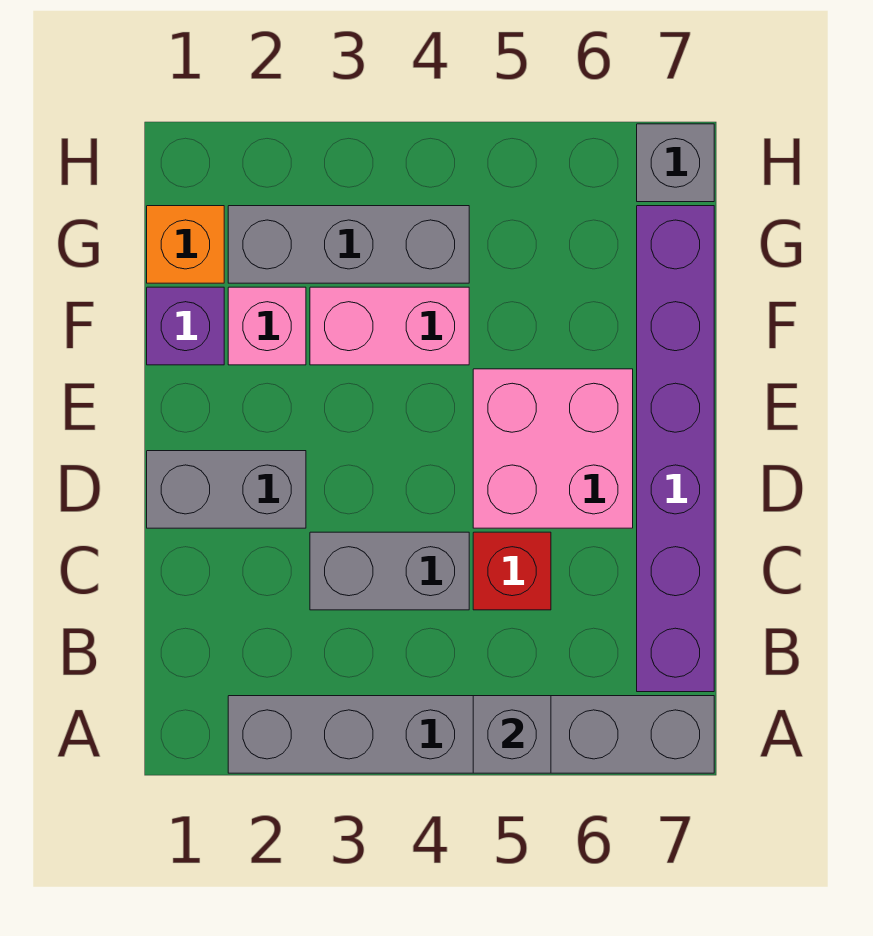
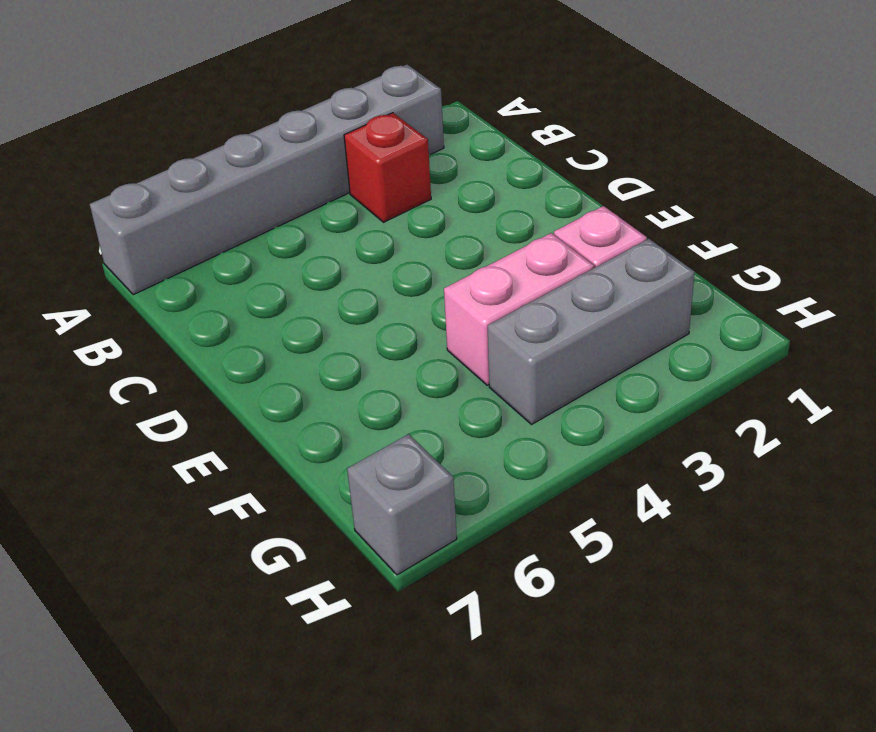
red brick B3 level 1 -> red brick C5 level 1
none -> purple brick B7:G7 level 1
none -> grey brick C3:C4 level 1
none -> grey brick D1:D2 level 1

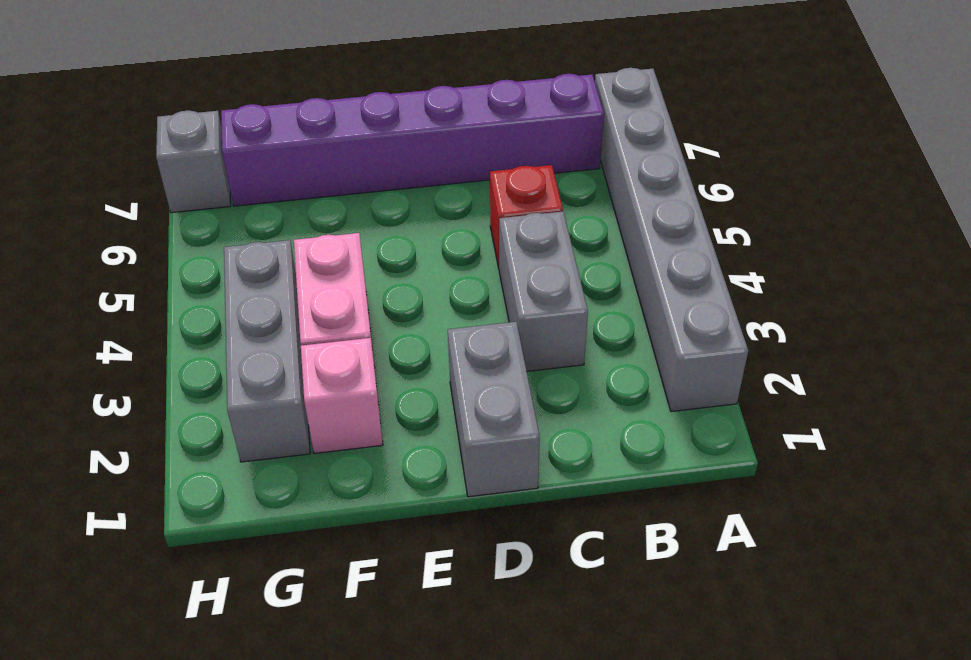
none -> pink brick D5:E6 level 1
none -> purple brick F1 level 1
none -> orange brick G1 level 1

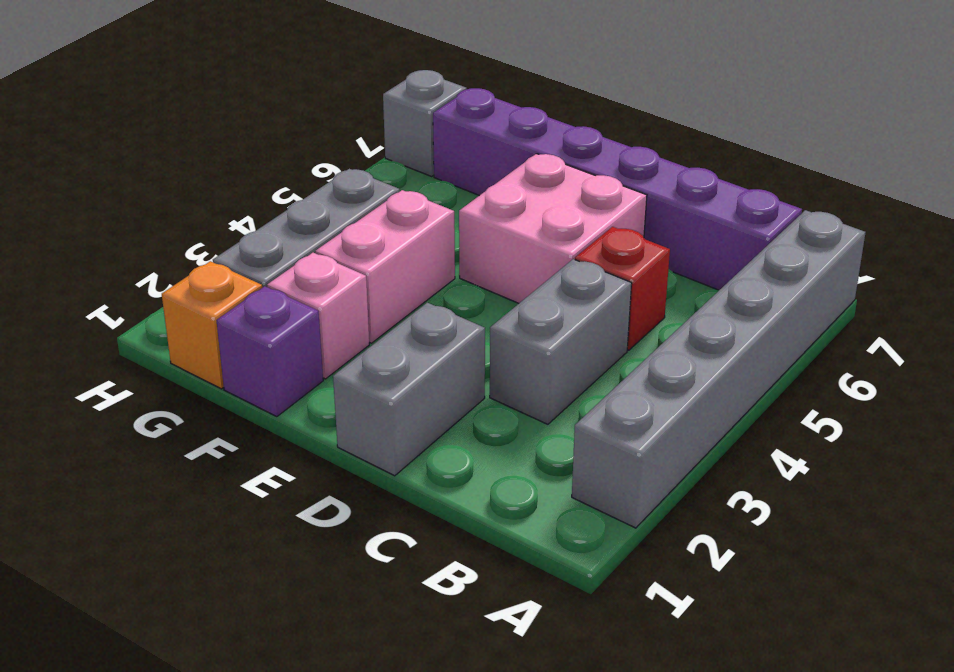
none -> grey brick A5 level 2

